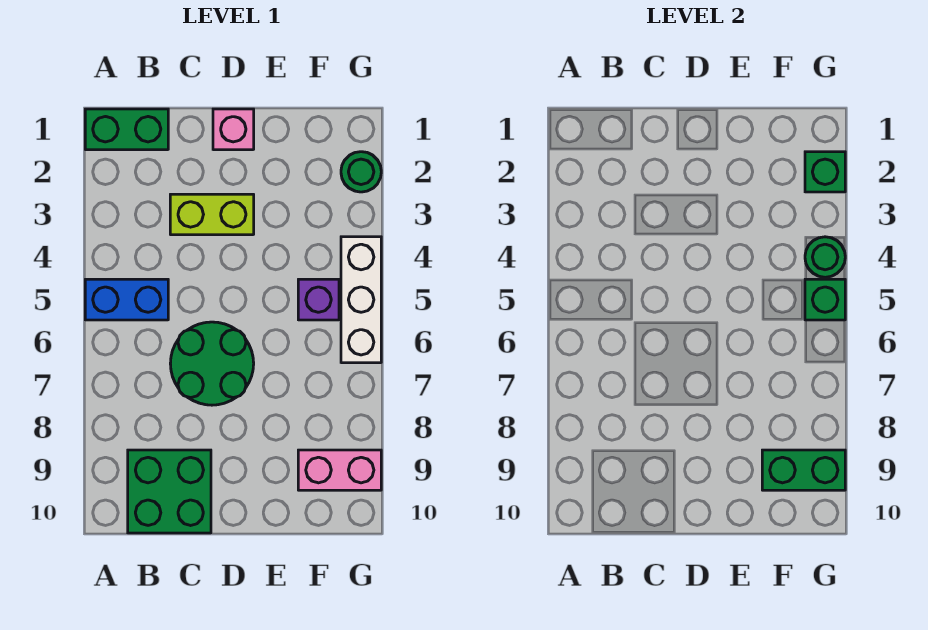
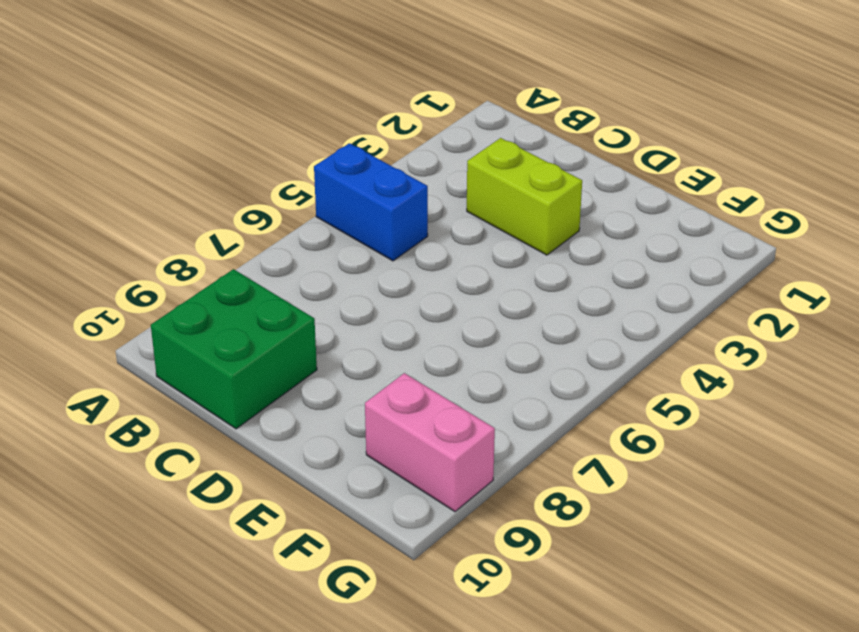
none -> green brick A1:B1 level 1
none -> green round brick C6:D7 level 1
none -> pink brick D1 level 1

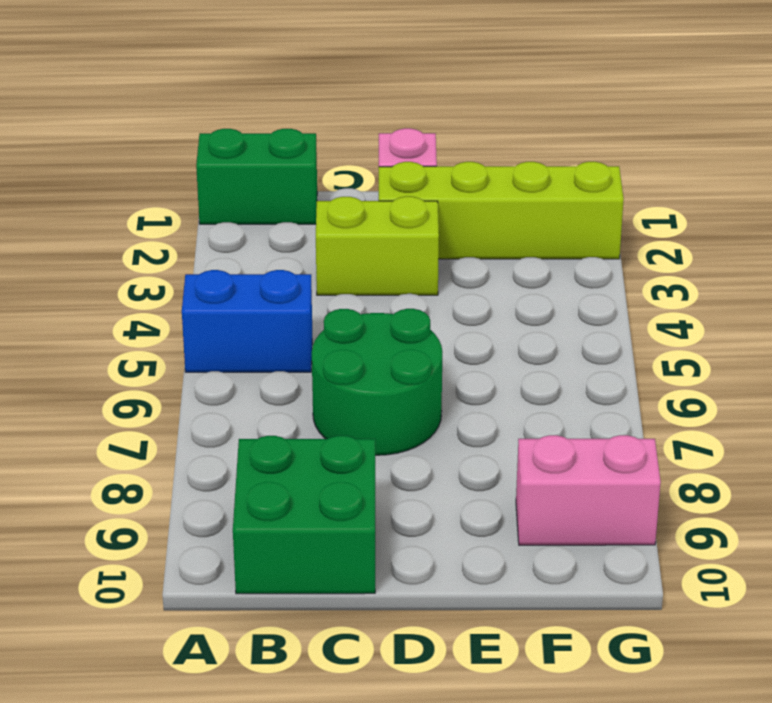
lime brick D2:G2 level 1 -> green round brick G2 level 1
none -> purple brick F5 level 1
none -> white brick G4:G6 level 1
none -> green brick F9:G9 level 2

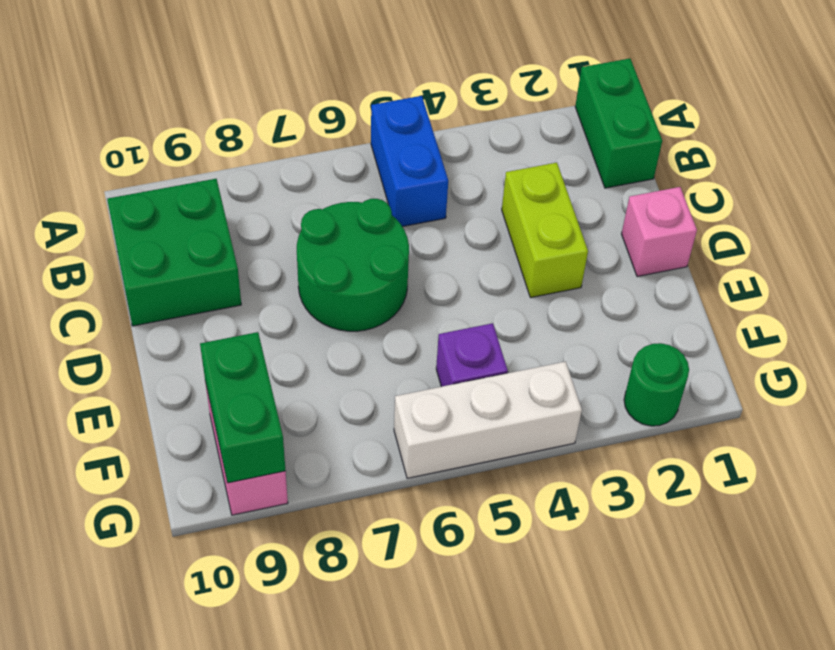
none -> green brick G2 level 2
none -> green round brick G4 level 2
none -> green brick G5 level 2

